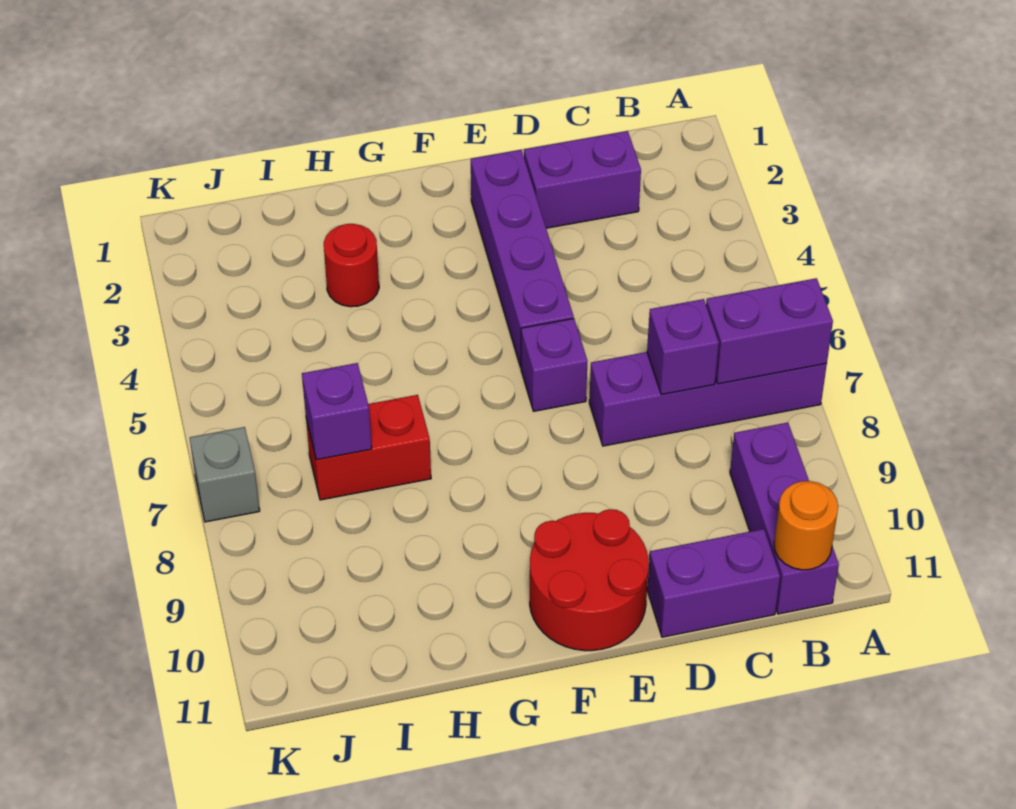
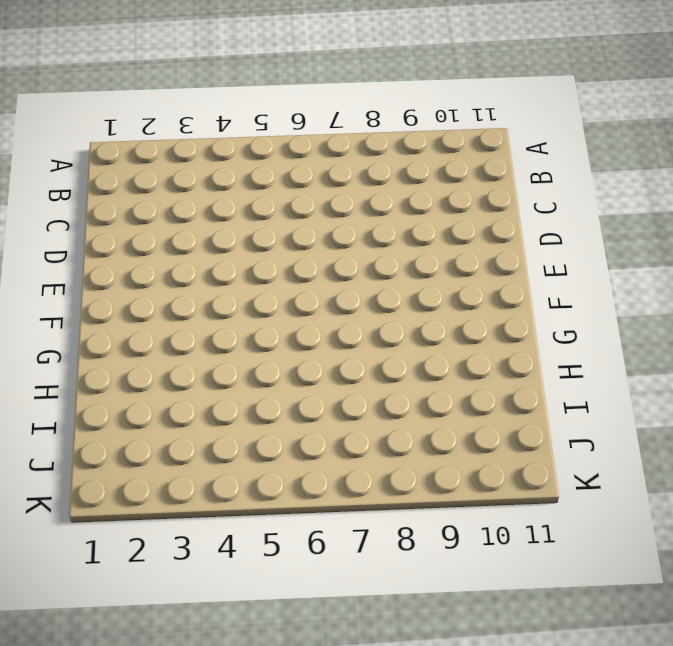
none -> purple brick A7:D7 level 1
none -> purple brick B9:B11 level 1
none -> purple brick C2:D2 level 1

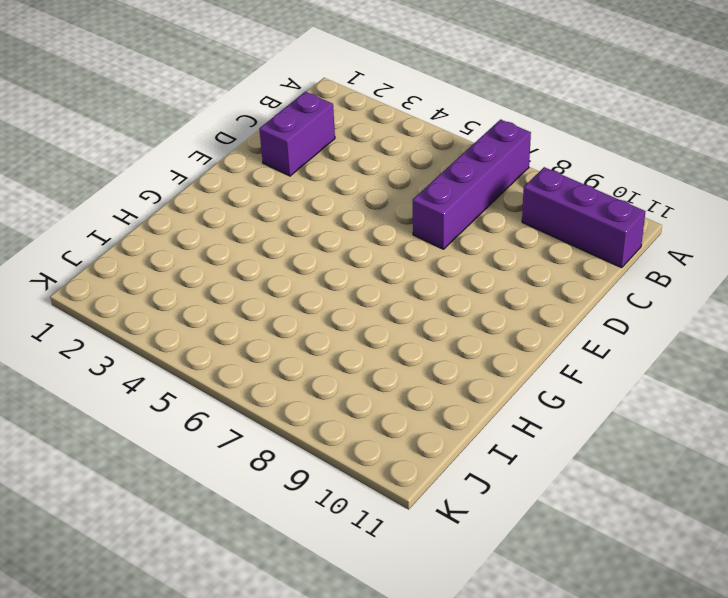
none -> purple brick C11:D11 level 1
none -> purple brick E2:E5 level 1
none -> purple brick E6 level 1

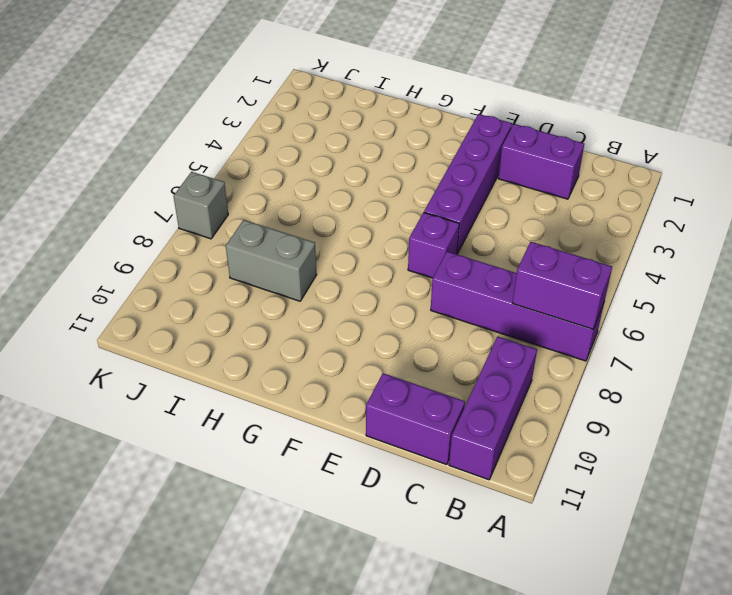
grey brick H8:I8 level 1 -> none
none -> red round brick E10:F11 level 1
none -> red round brick H3 level 1
none -> red brick H7:I7 level 1

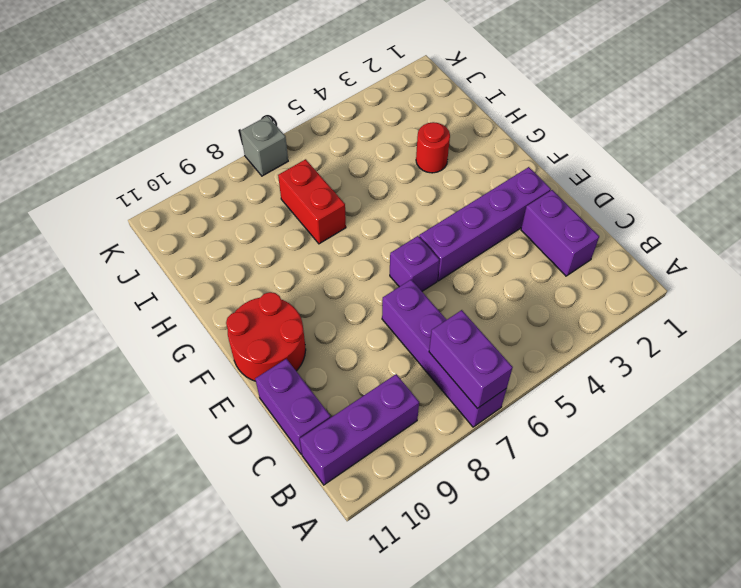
none -> orange round brick B11 level 2
none -> purple brick C7 level 2
none -> purple brick I7 level 2

